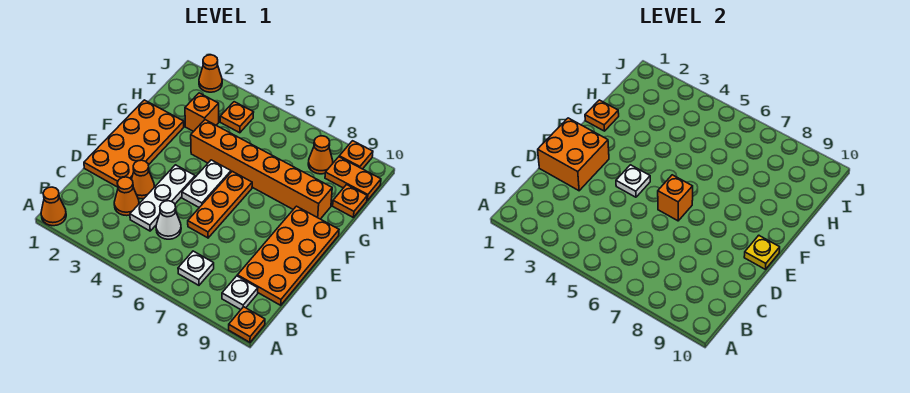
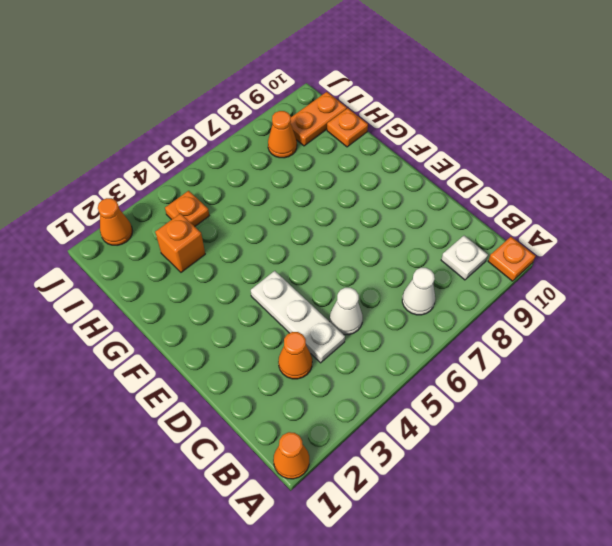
white cone B7 level 1 -> white plate B7 level 1
none -> orange plate C9:F10 level 1
none -> orange plate D1:G2 level 1
none -> orange cone D3 level 1

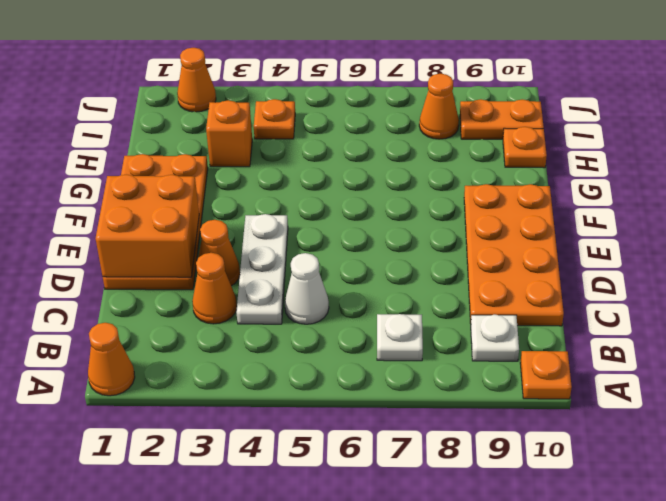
none -> orange plate D6:F6 level 1
none -> white plate E5:F5 level 1
none -> orange brick G4:G9 level 1

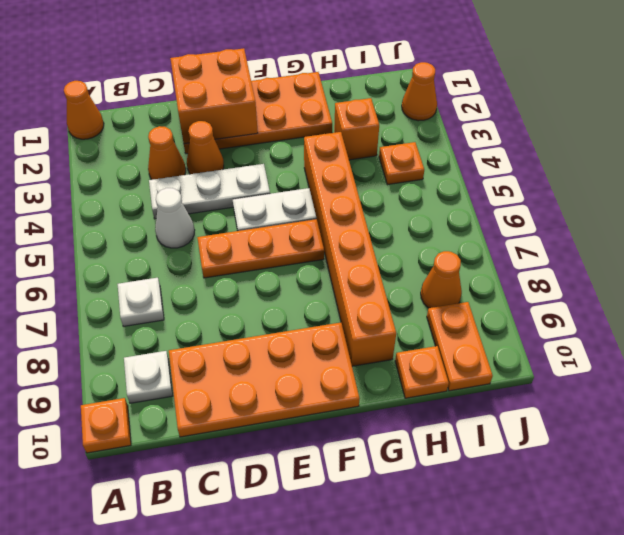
none -> orange plate J9 level 1
none -> white plate E4 level 2
none -> orange brick E6 level 2

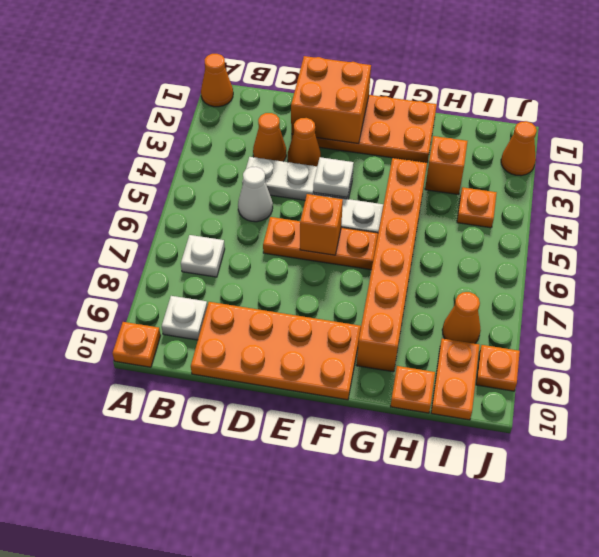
none -> yellow plate E10 level 2
none -> orange plate G1 level 2

